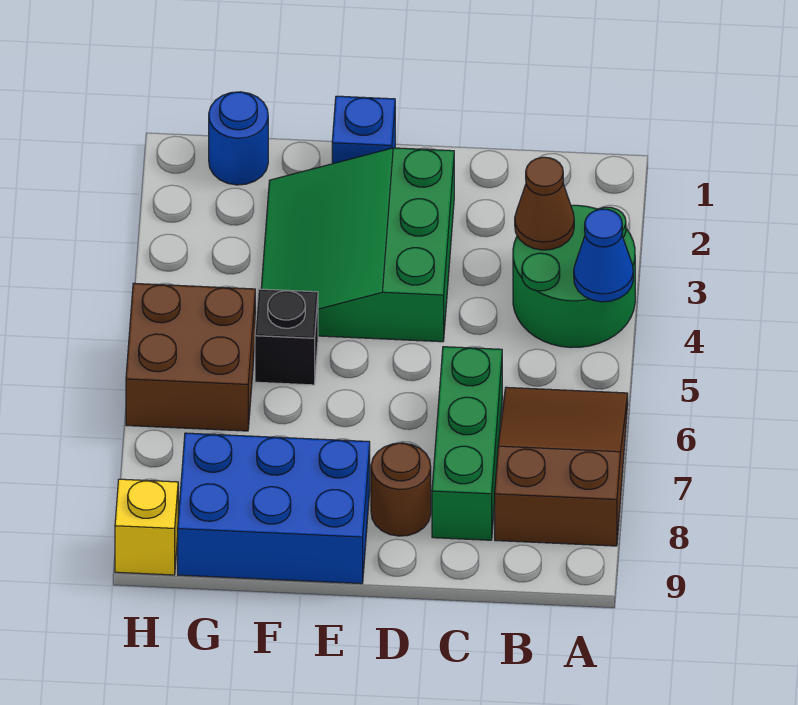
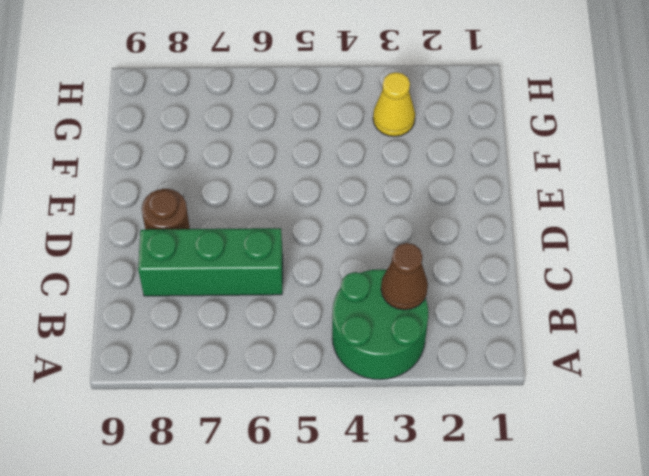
yellow cone G3 level 1 -> none
none -> brown slope A6:B8 level 1 top 8
none -> green slope D2:F4 level 1 top D
none -> blue brick E1 level 1

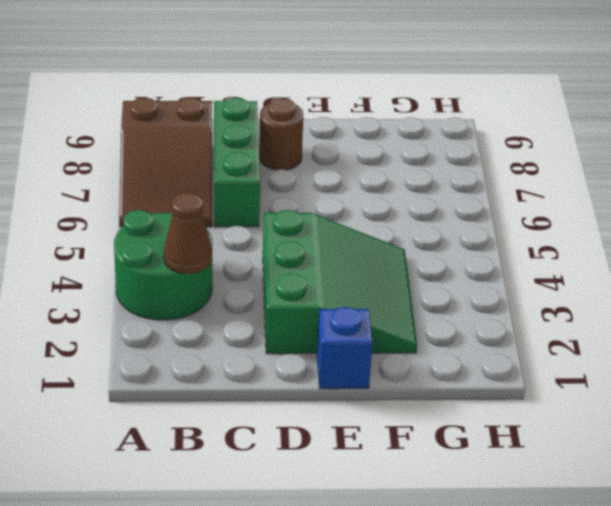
none -> blue brick E8:G9 level 1
none -> black brick F5 level 1
none -> blue round brick G1 level 1

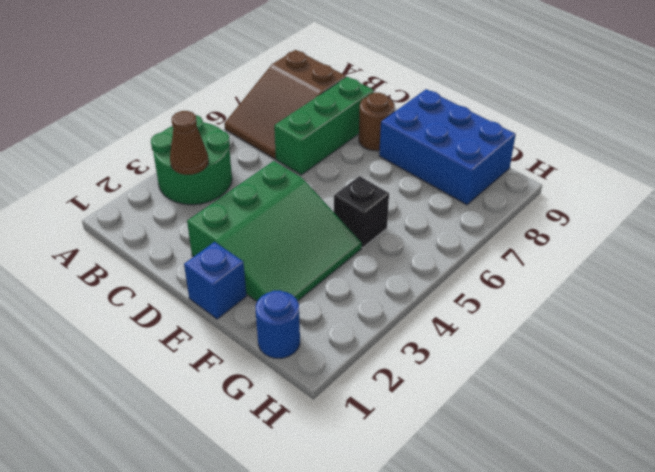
none -> brown brick G5:H6 level 1
none -> yellow brick H9 level 1
none -> blue cone A4 level 2

